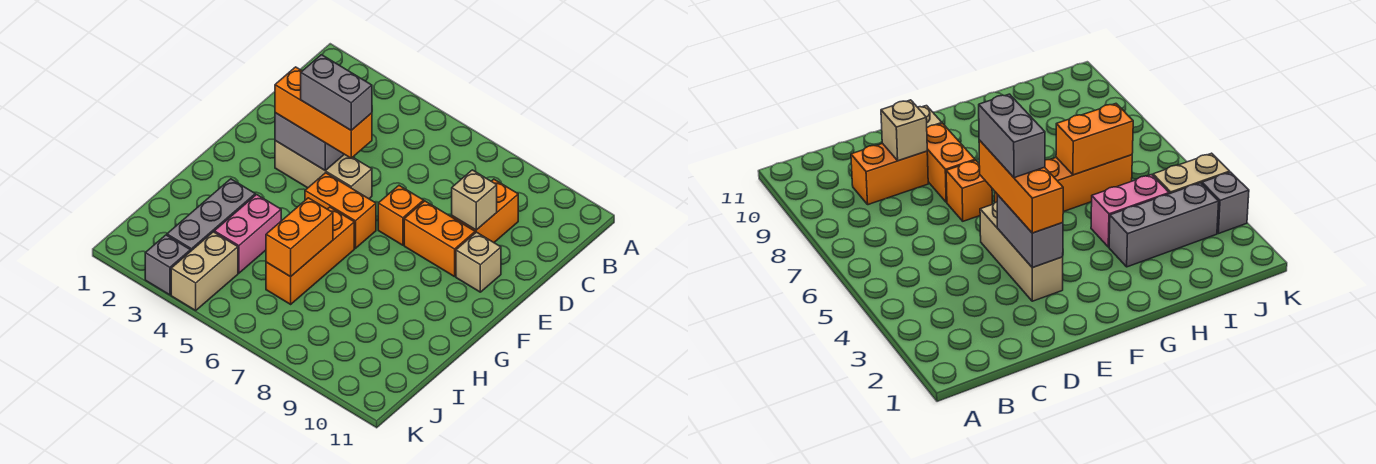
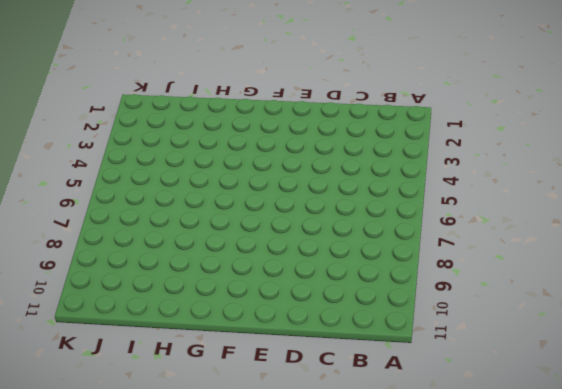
none -> orange brick C9:D9 level 1
none -> tan brick E3:E5 level 1
none -> orange brick E7 level 1

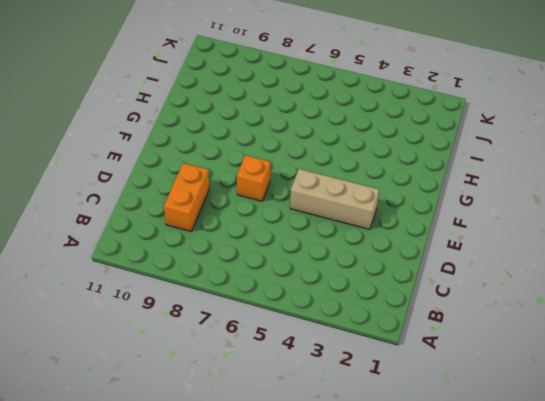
none -> orange brick E8:E9 level 1
none -> tan brick E10 level 1
none -> orange brick F5:F6 level 1

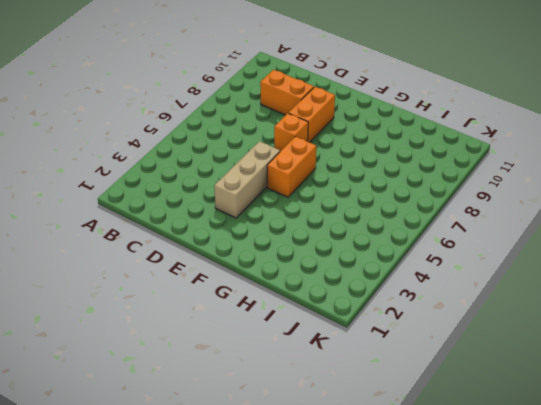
none -> tan brick E10 level 1
none -> orange brick G6:I6 level 1
none -> grey brick H3:J3 level 1

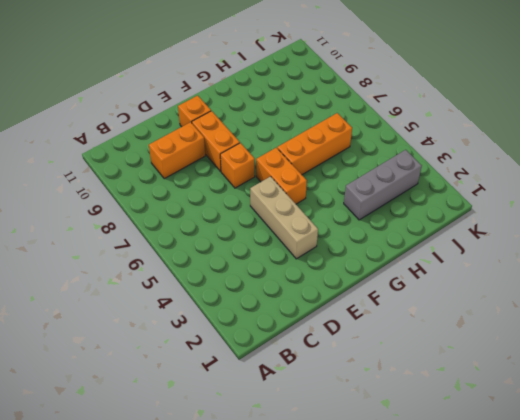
orange brick E10 level 1 -> tan brick E10 level 1
none -> pink brick H4:I4 level 1
none -> tan brick J4:K4 level 1
none -> grey brick K3 level 1

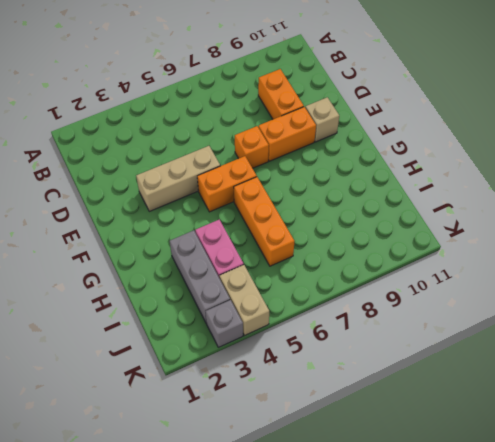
none -> tan brick D9 level 2
none -> grey brick E3:E4 level 2
none -> orange brick H6:I6 level 2

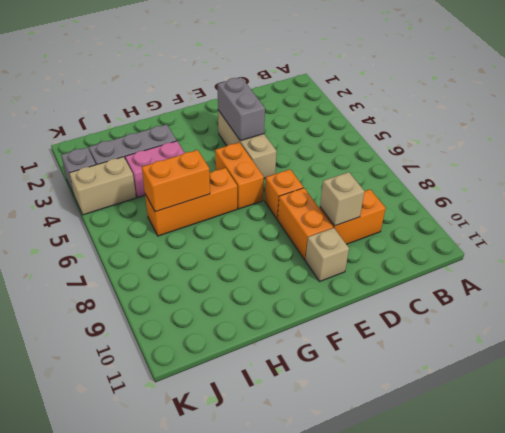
none -> orange brick E3:E5 level 3
none -> grey brick E4:E5 level 4

